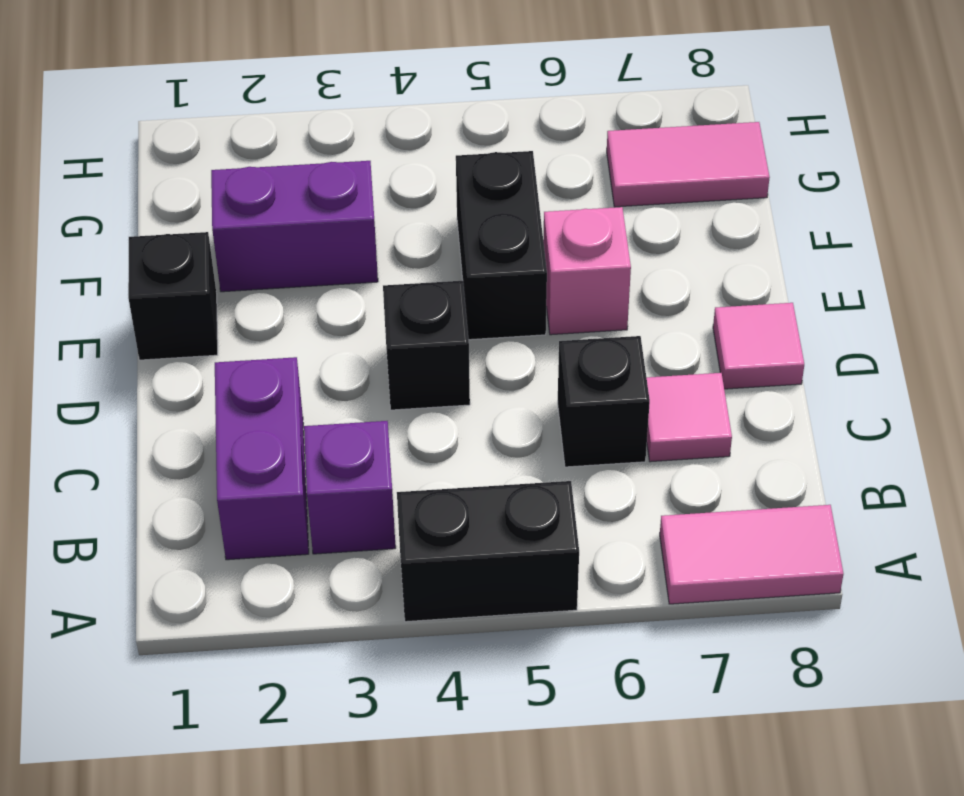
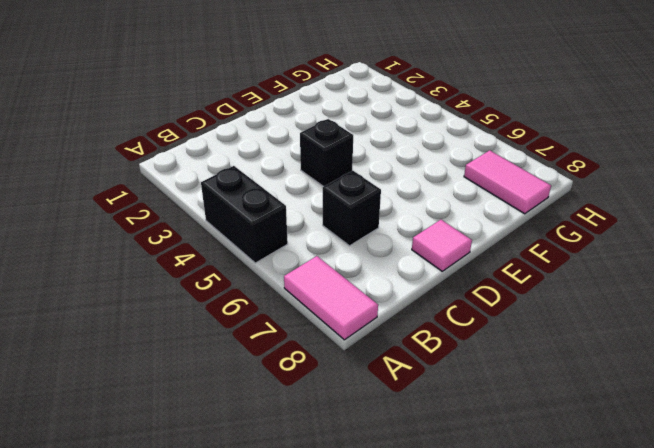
none -> purple brick B2:C2 level 1
none -> purple brick B3 level 1
none -> pink tile C7 level 1

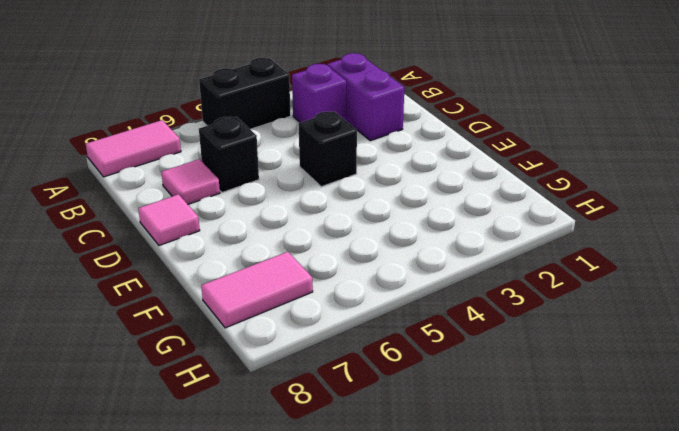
none -> black brick E1 level 1
none -> black brick E5:F5 level 1
none -> pink brick E6 level 1

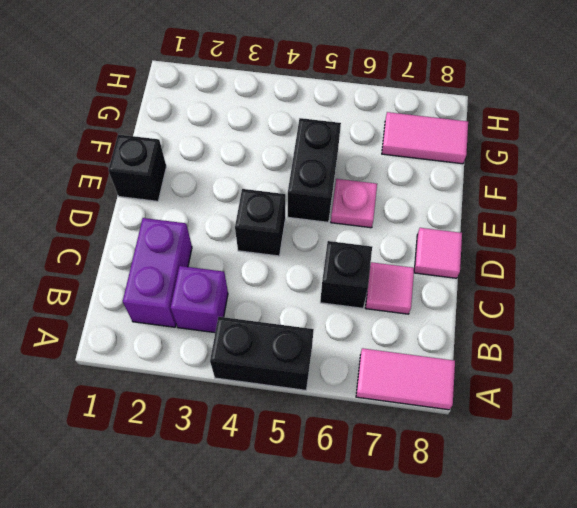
pink plate E6 level 1 -> pink brick E6 level 1
none -> purple brick F2:F3 level 1

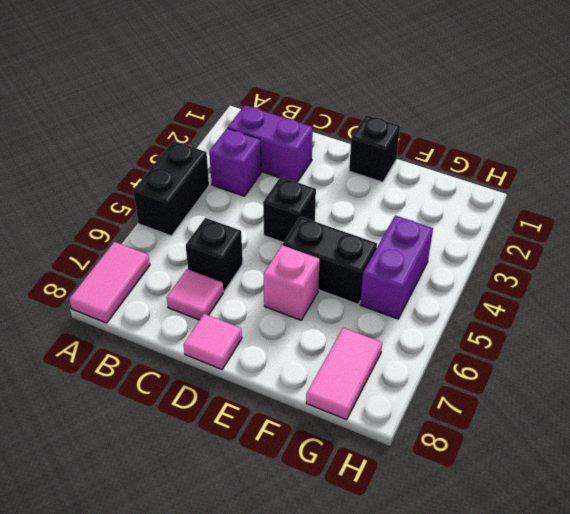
purple brick G4:G5 level 1 -> purple brick F2:F3 level 1

